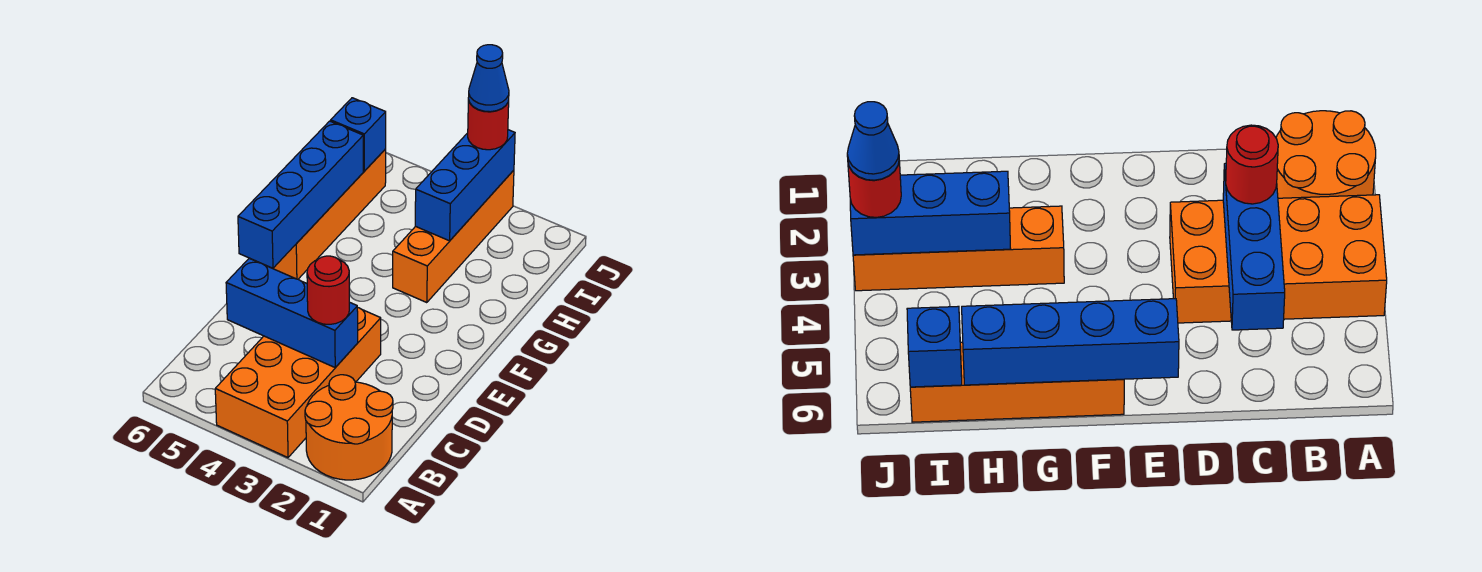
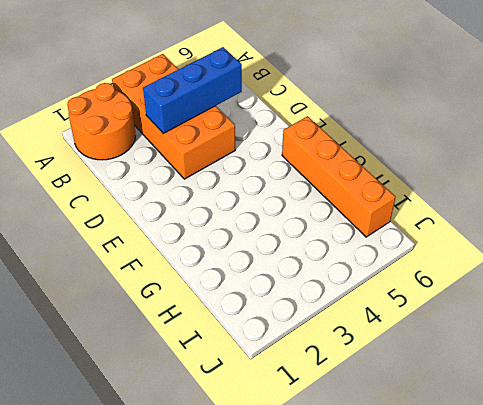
none -> orange brick G3:J3 level 1
none -> blue brick E6:H6 level 2

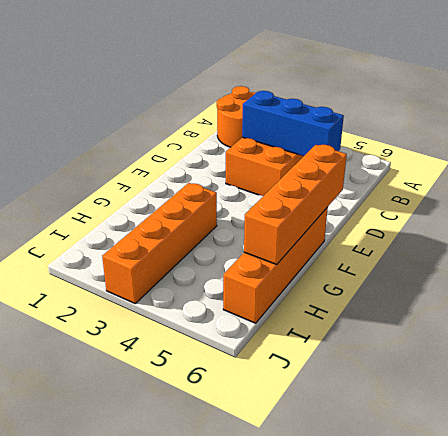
orange brick E6:H6 level 2 -> blue brick E6:H6 level 2
none -> blue brick H3:J3 level 2
none -> blue brick I6 level 2

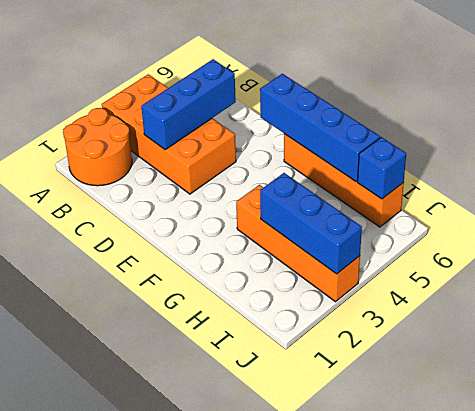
none -> red round brick C3 level 3
none -> red round brick J3 level 3

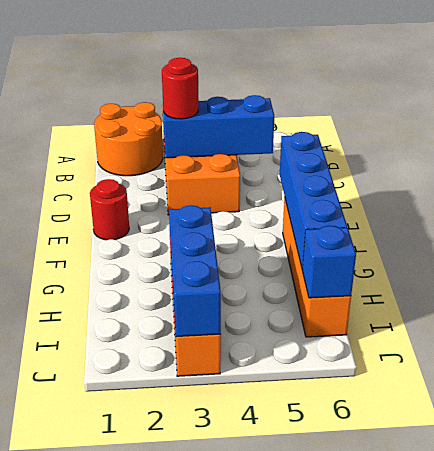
red round brick E1 level 1 -> red round brick J3 level 3
none -> blue cone J3 level 4

